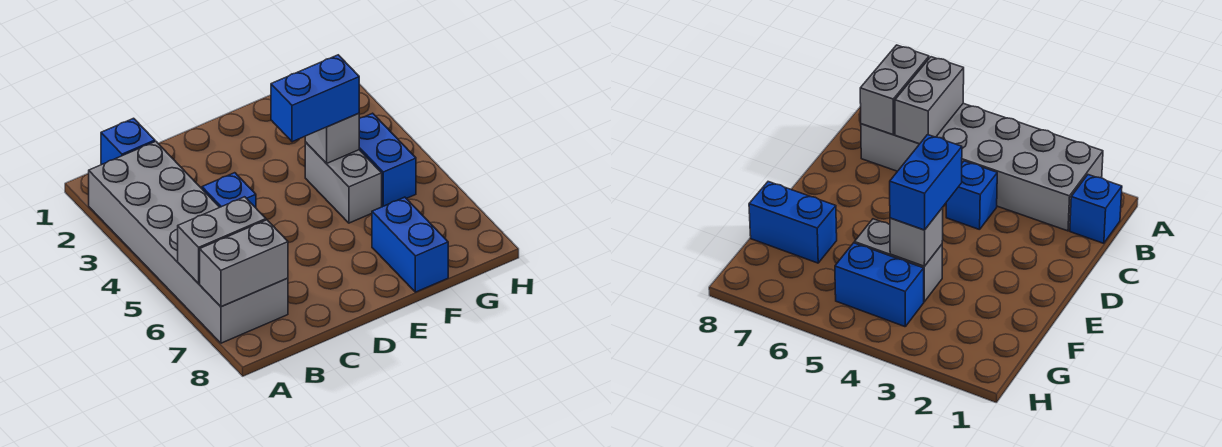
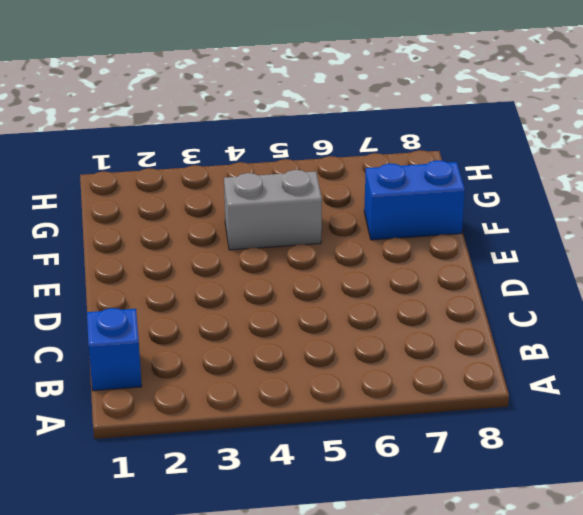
none -> grey brick A2:B7 level 1
none -> blue brick C4 level 1

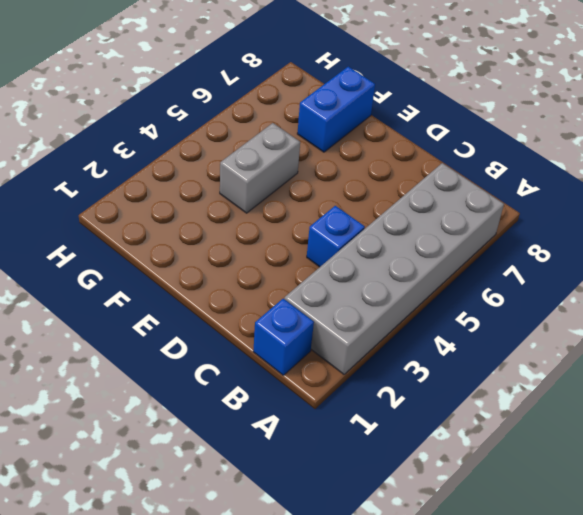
none -> blue brick G4:G5 level 1
none -> grey brick A6:B6 level 2

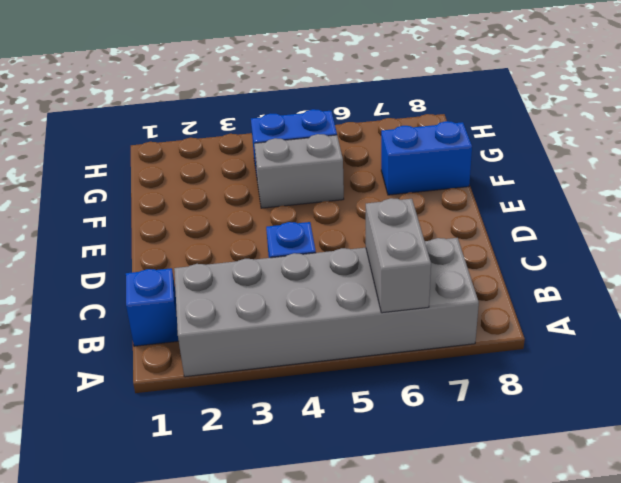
none -> grey brick A7:B7 level 2
none -> grey brick F4 level 2

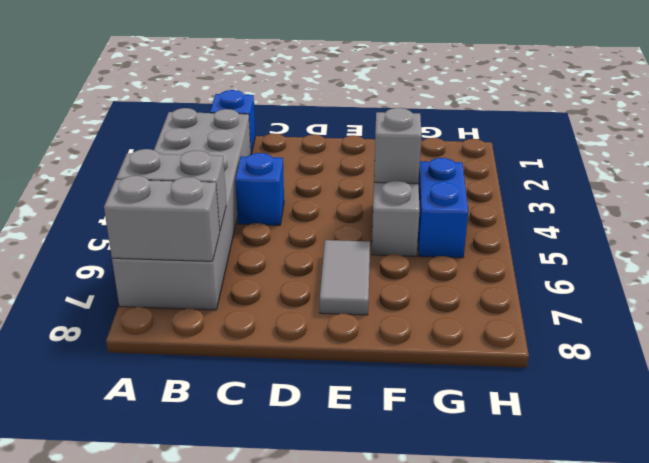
grey tile E6:E7 level 1 -> none
none -> blue brick F7:F8 level 1
none -> blue brick E4:F4 level 3

